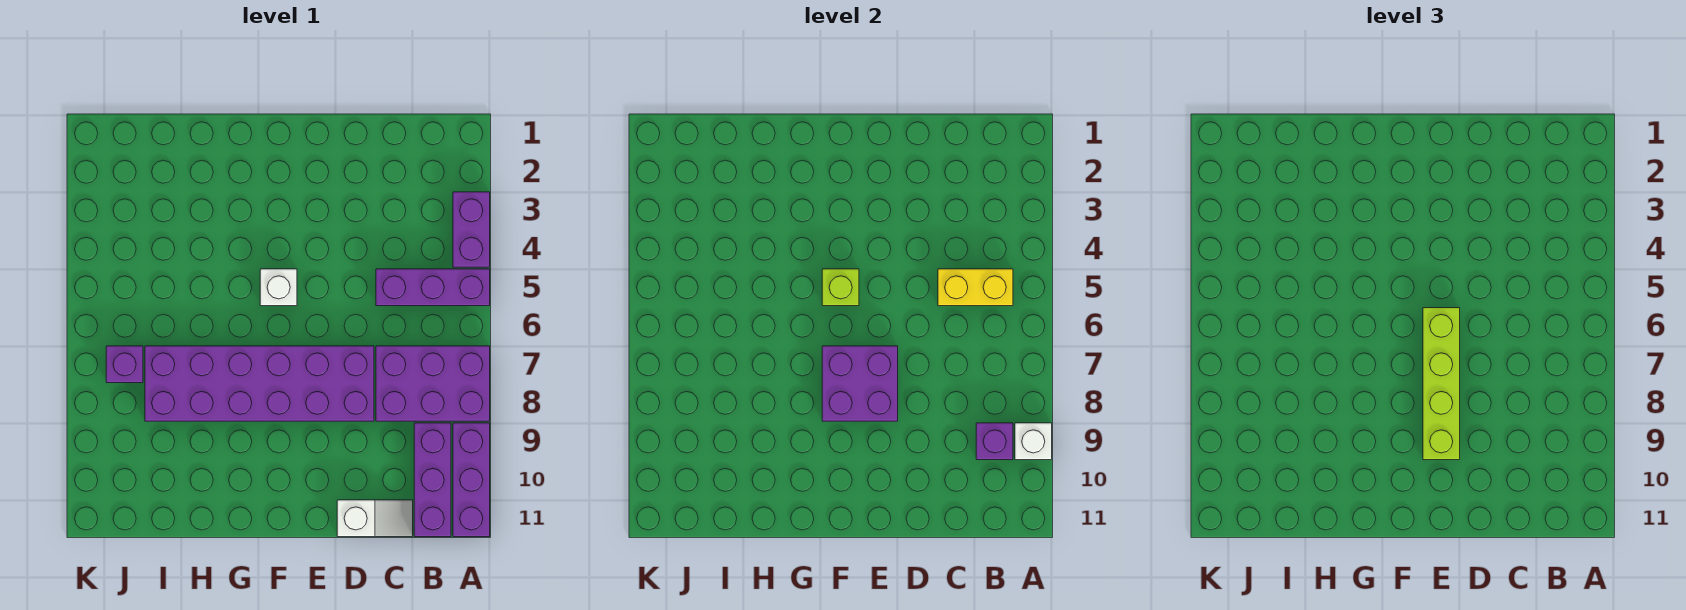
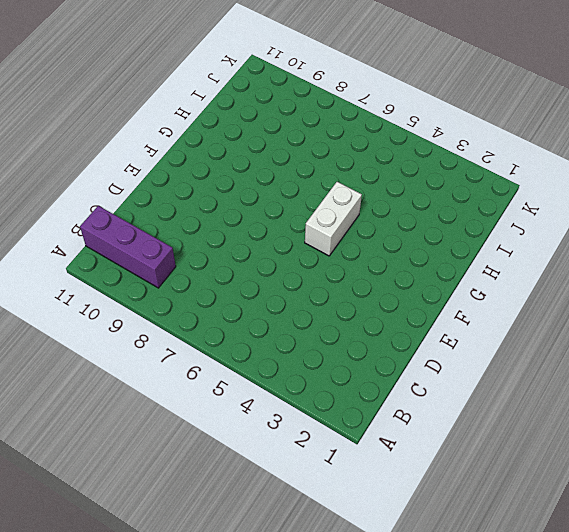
white brick F5:G5 level 1 -> white brick F5 level 1
none -> purple brick A3:A4 level 1
none -> purple brick A5:C5 level 1
none -> purple brick A7:C8 level 1

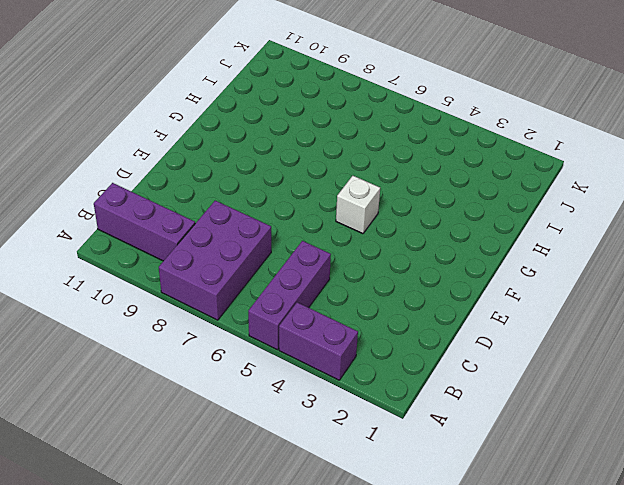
none -> purple brick A9:A11 level 1
none -> white slope C11:D11 level 1 top D
none -> purple brick D7:I8 level 1

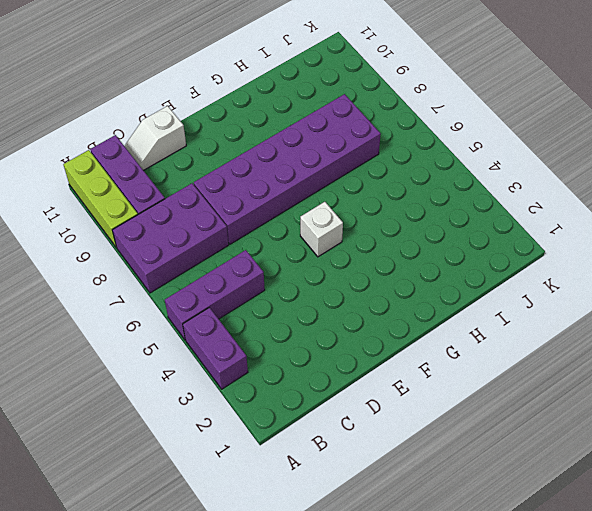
lime brick A9:A11 level 1 -> purple brick A9:A11 level 1
none -> purple brick J7 level 1
none -> white brick A9 level 2
none -> yellow brick B5:C5 level 2

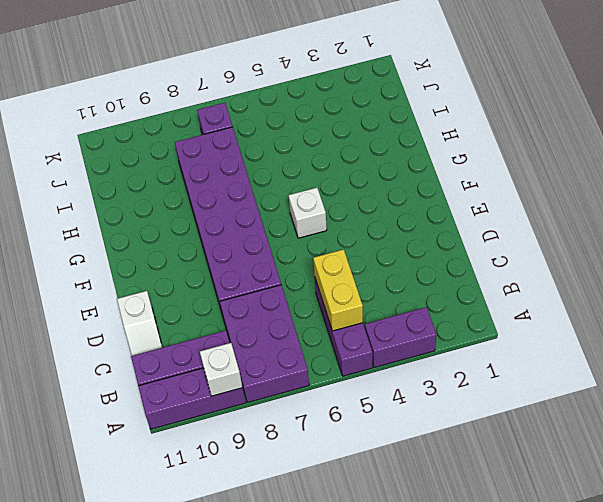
none -> purple brick B9 level 2
none -> purple brick E7:F8 level 2
none -> lime brick F5 level 2

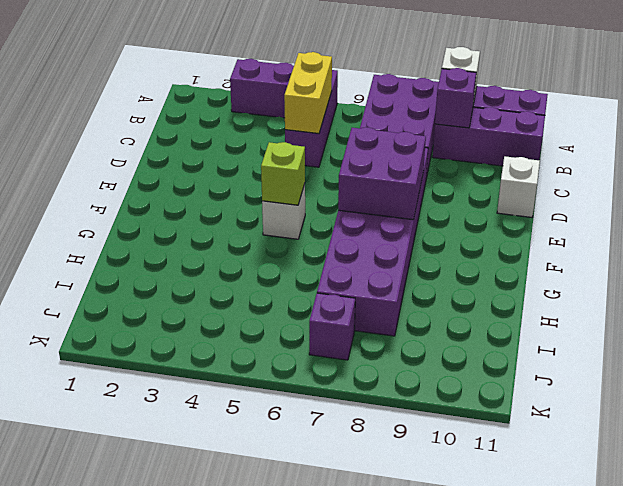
none -> lime brick E6:E9 level 3

